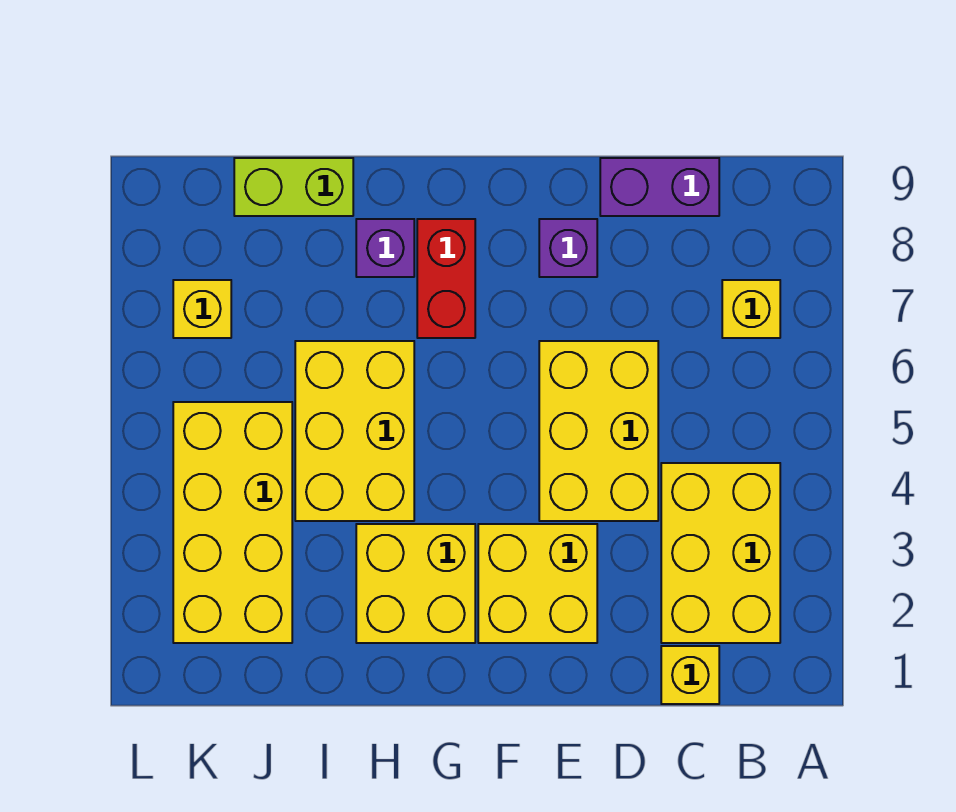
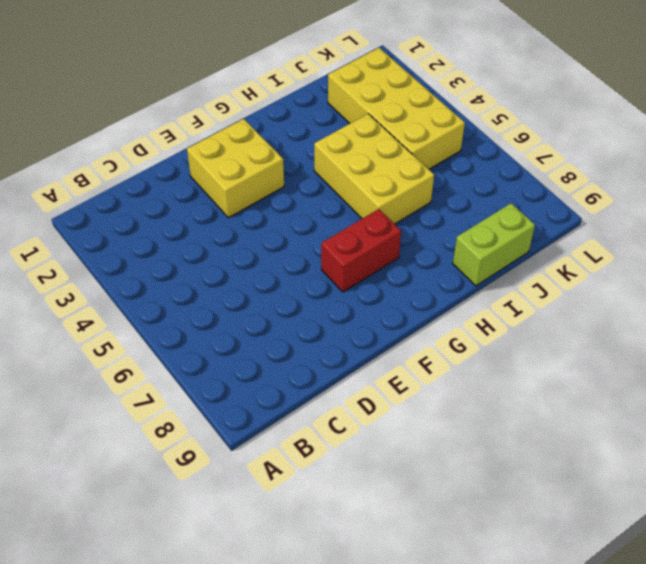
red brick F7:G7 level 1 -> red brick G7:G8 level 1
none -> yellow brick B2:C4 level 1
none -> yellow brick B7 level 1
none -> yellow brick C1 level 1

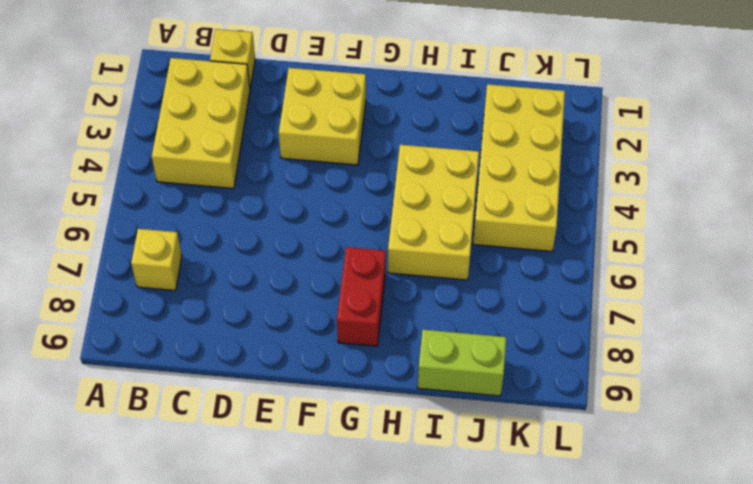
none -> purple brick C9:D9 level 1
none -> yellow brick D4:E6 level 1
none -> purple brick E8 level 1

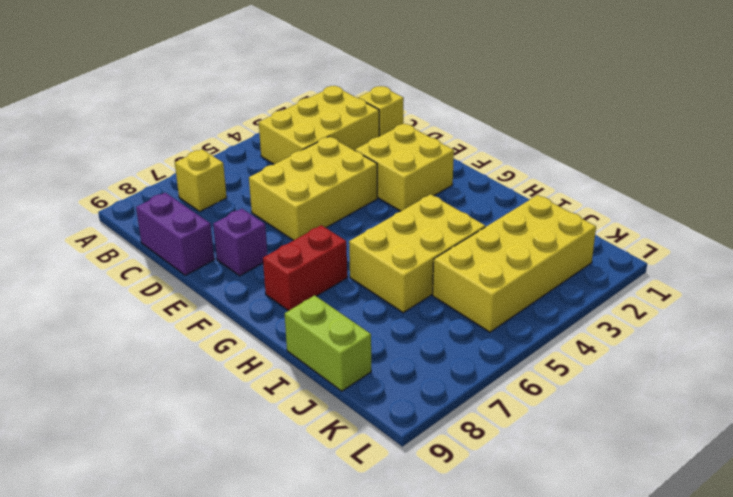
none -> yellow brick G2:H3 level 1
none -> purple brick H8 level 1
none -> yellow brick K7 level 1

